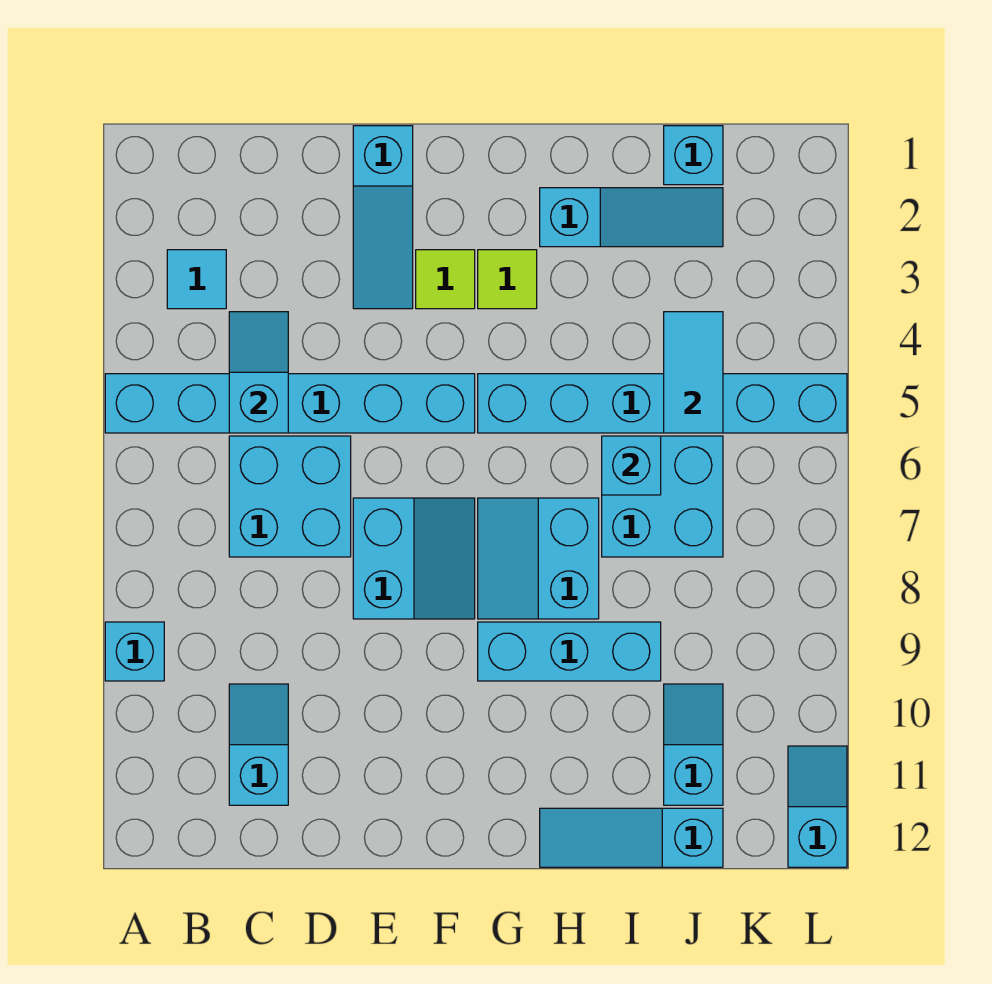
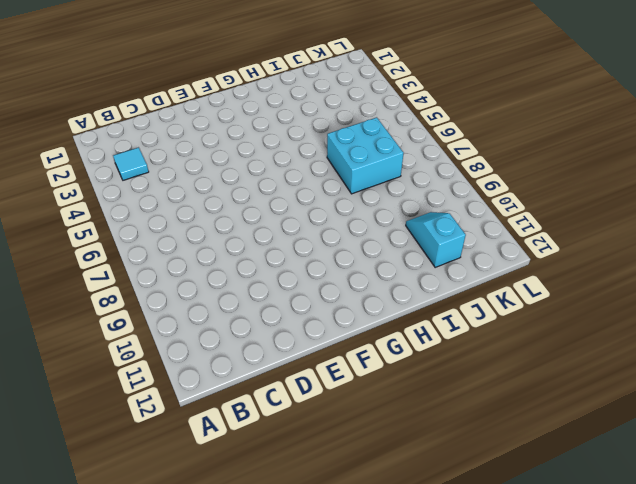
none -> cyan brick A5:F5 level 1
none -> cyan brick A9 level 1
none -> cyan brick C6:D7 level 1

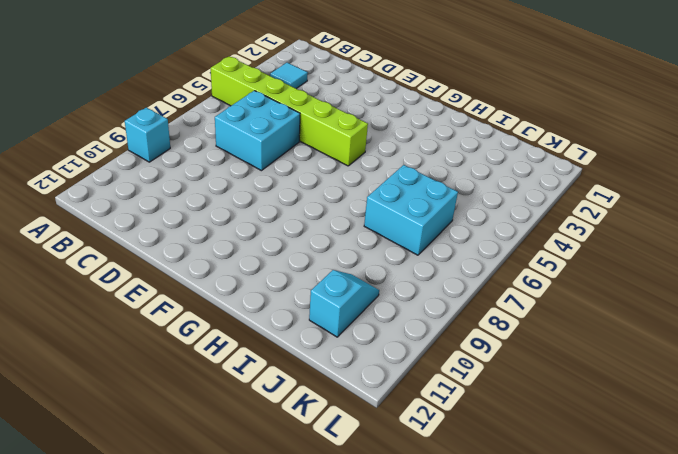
lime brick A5:F5 level 1 -> cyan brick A5:F5 level 1
none -> cyan slope C10:C11 level 1 top 11
none -> cyan slope E1:E3 level 1 top 1
none -> cyan slope E7:F8 level 1 top E

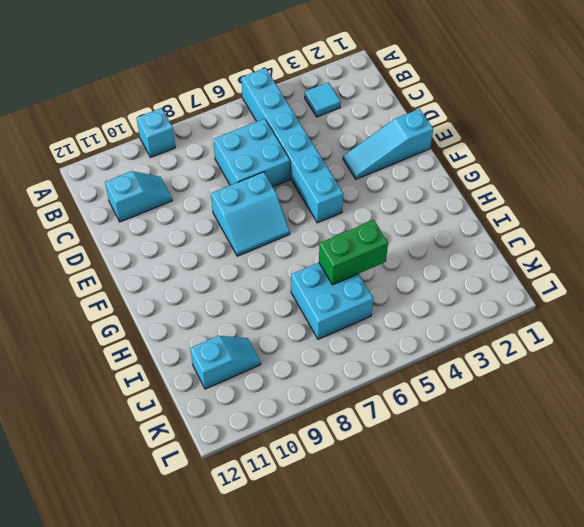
green brick I5:I6 level 2 -> cyan brick I6 level 2
none -> lime tile F3 level 1
none -> lime tile G3 level 1
none -> cyan brick G5:L5 level 1

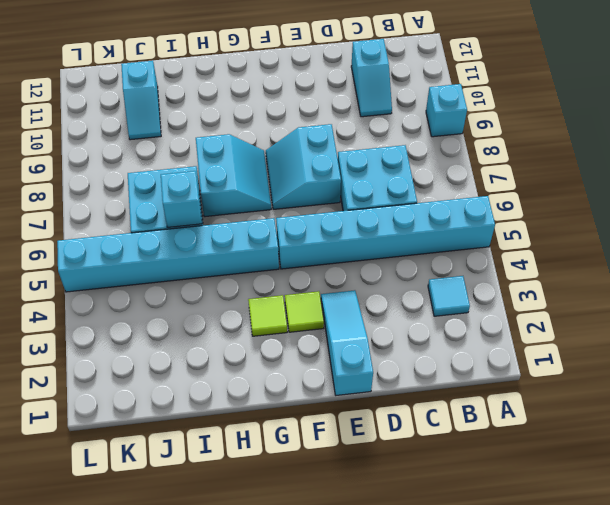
none -> cyan brick G9:I9 level 1
none -> cyan slope H2:J2 level 1 top H
none -> cyan slope H12:J12 level 1 top J

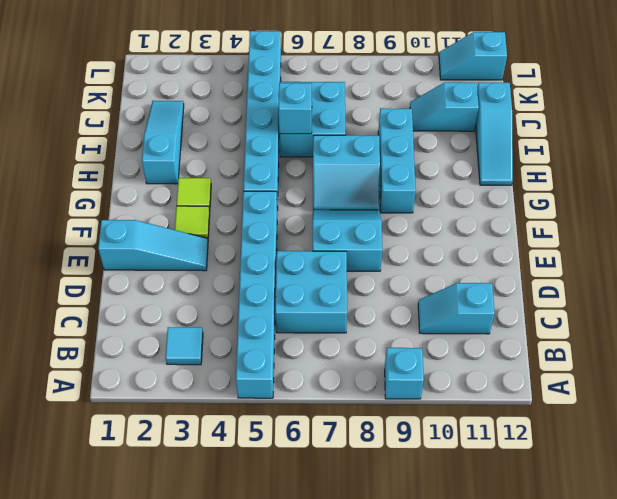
none -> cyan brick J1 level 1
none -> cyan slope C4:C5 level 2 top 5
none -> cyan tile J4:J5 level 2

